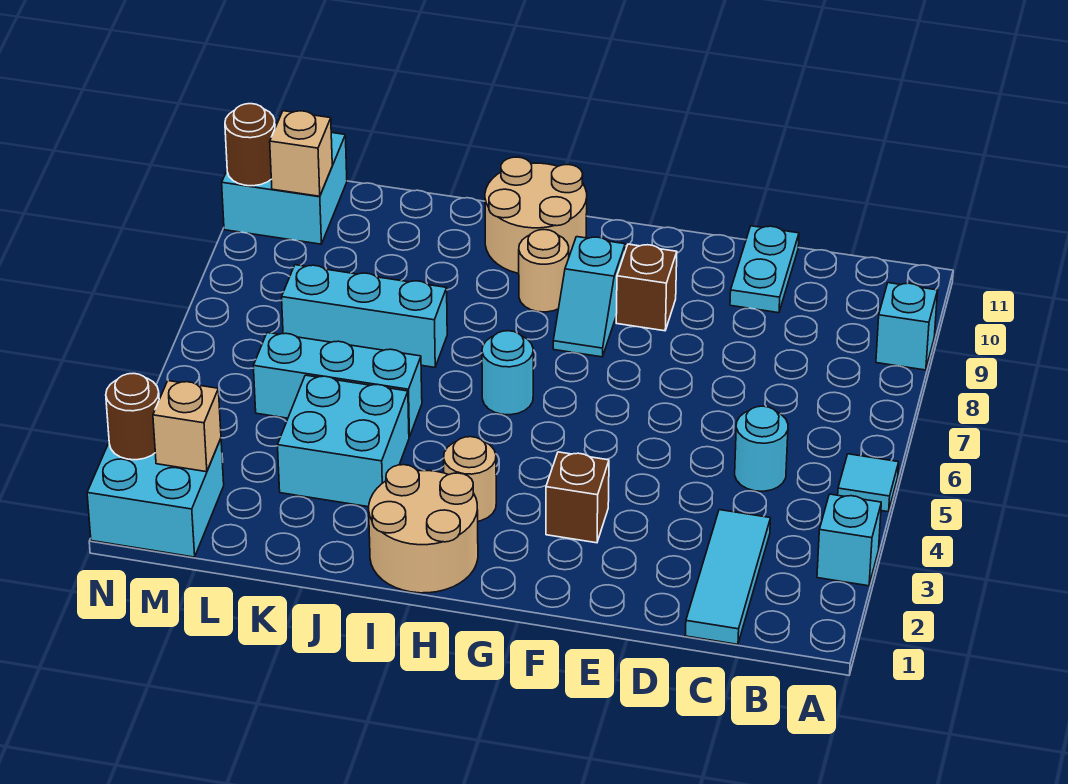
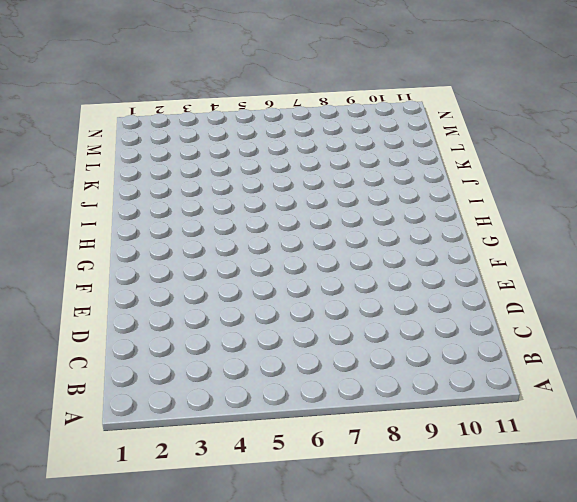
none -> cyan brick A3 level 1
none -> cyan tile A5 level 1
none -> cyan brick A9 level 1

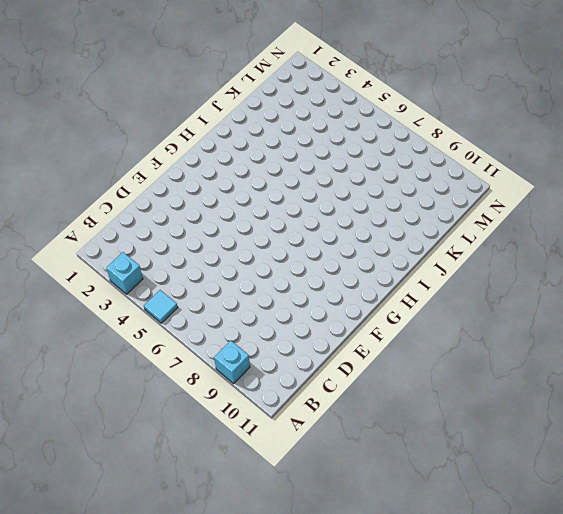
none -> cyan tile C1:C3 level 1
none -> cyan round brick C5 level 1
none -> cyan plate D10:D11 level 1

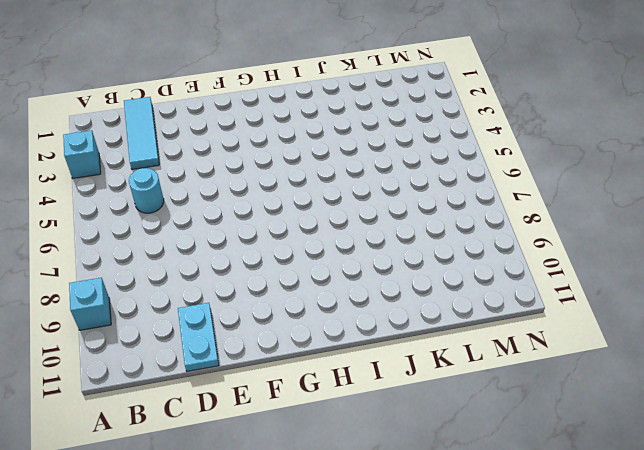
none -> cyan tile A5 level 1
none -> brown brick F3 level 1
none -> brown brick F9 level 1

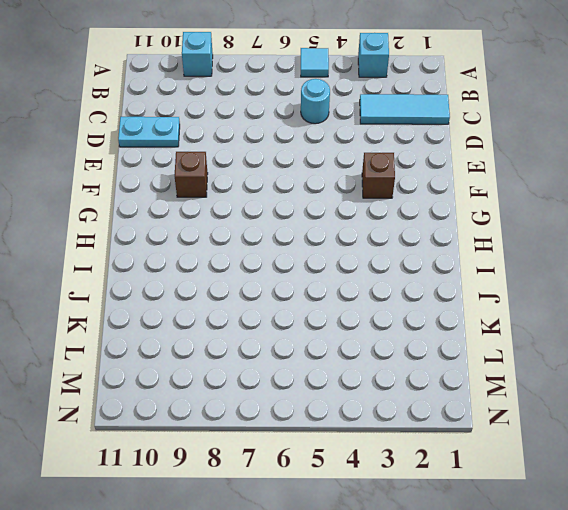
none -> cyan slope G8:G9 level 1 top 9
none -> tan round brick H1:I2 level 1
none -> tan round brick H3 level 1

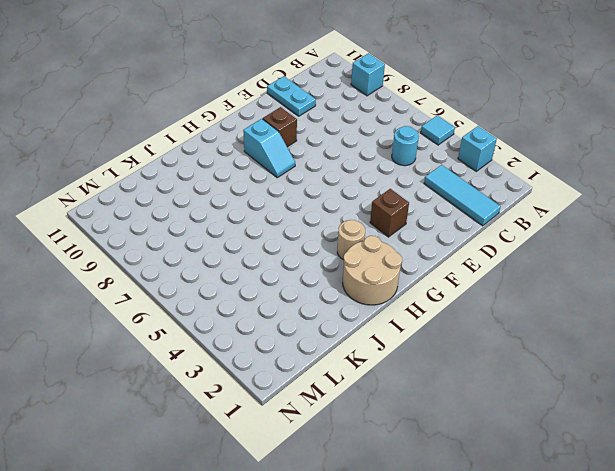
none -> cyan round brick H6 level 1
none -> tan round brick H9 level 1
none -> tan round brick H10:I11 level 1

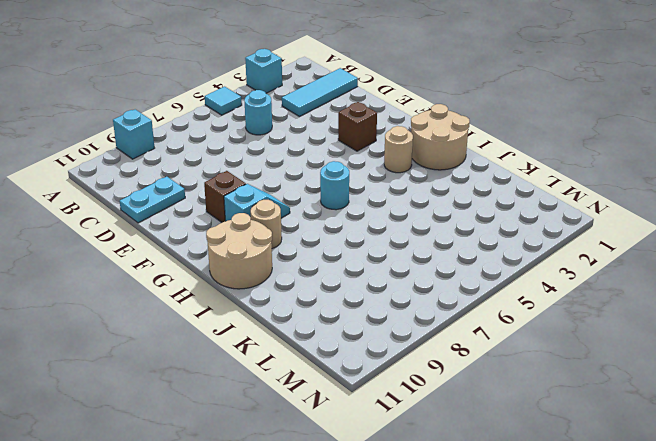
none -> cyan brick J3:K4 level 1
none -> cyan brick J5:L5 level 1
none -> cyan brick J7:L7 level 1

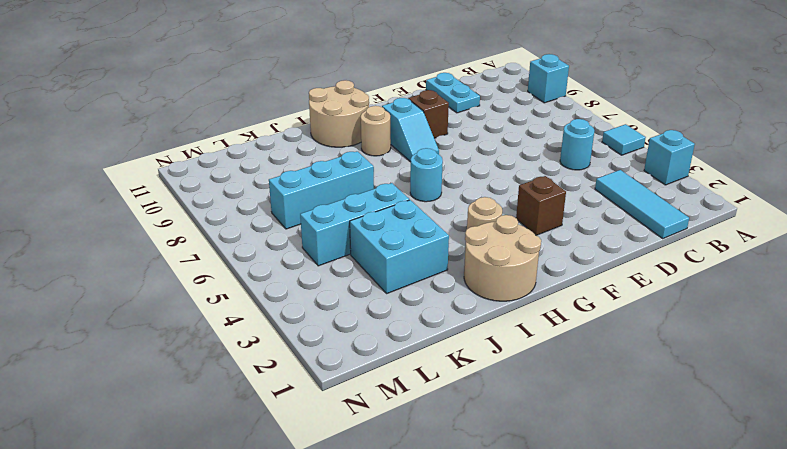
none -> cyan brick M1:N2 level 1
none -> cyan brick M10:N11 level 1
none -> tan brick M2 level 2

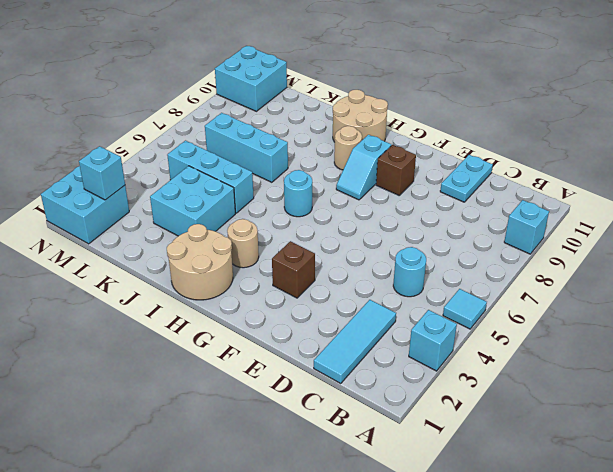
cyan brick M2 level 2 -> tan brick M2 level 2
none -> tan brick M10 level 2
none -> brown round brick N2 level 2
none -> brown round brick N10 level 2

